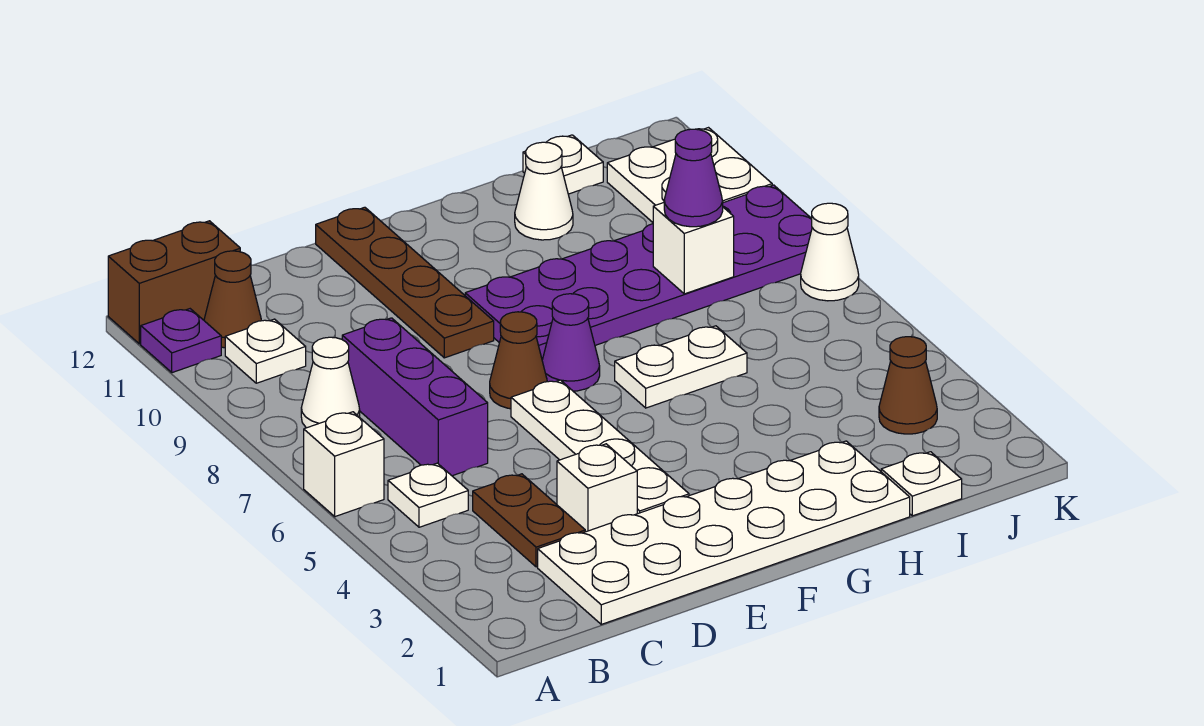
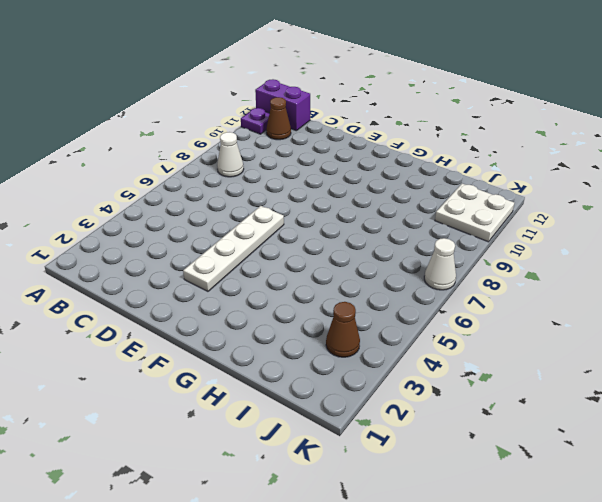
purple brick A12:B12 level 1 -> brown brick A12:B12 level 1
none -> white brick A6 level 1
none -> white plate B5 level 1
none -> white plate B10 level 1

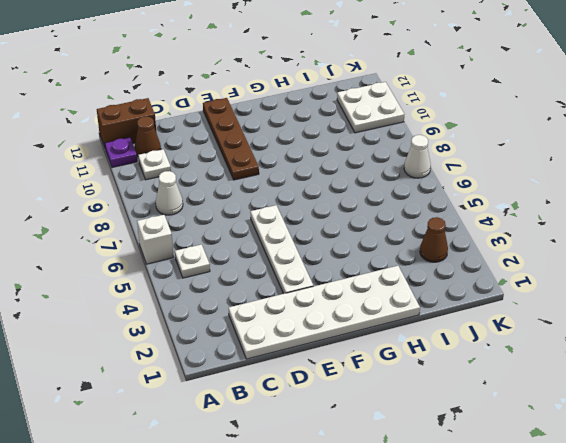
none -> brown plate C3:C4 level 1
none -> purple brick C6:C8 level 1
none -> white brick D3 level 1

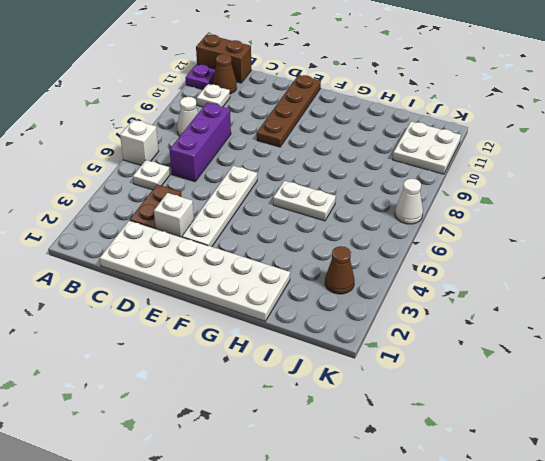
none -> brown cone E7 level 1
none -> purple cone F7 level 1
none -> purple plate F8:K9 level 1

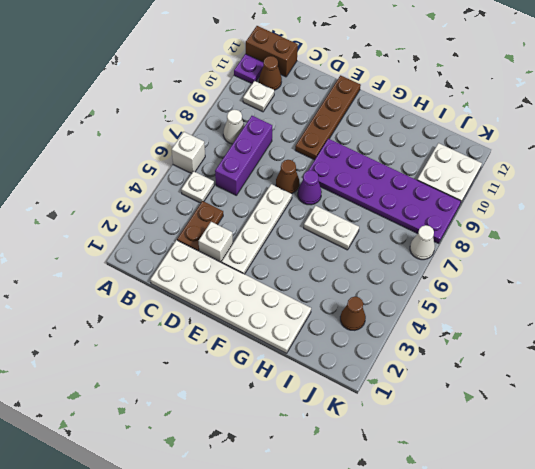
none -> white cone H11 level 1
none -> white plate I1 level 1
none -> white plate I12 level 1

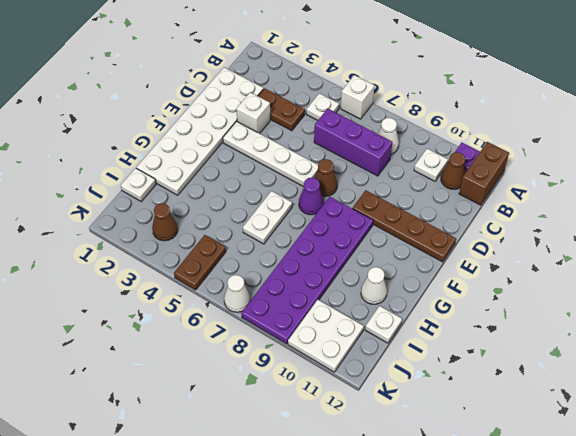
brown plate J5:K5 level 1 -> none
none -> white brick I8 level 2
none -> purple cone I8 level 3

